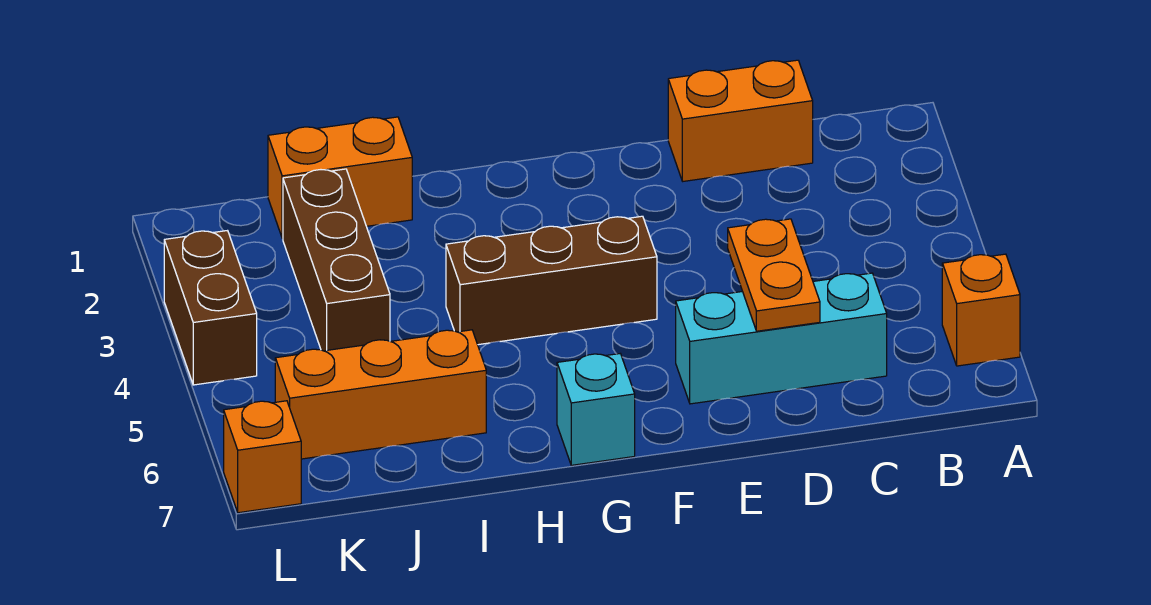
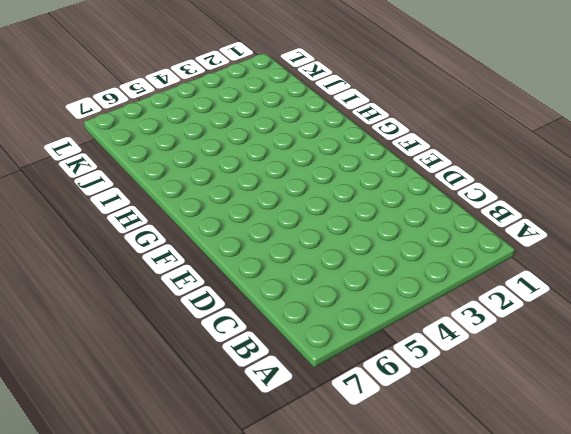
none -> orange brick A6 level 1
none -> orange brick C1:D1 level 1

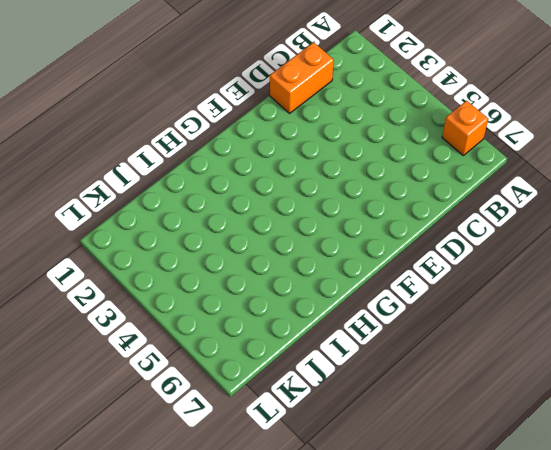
none -> cyan brick C6:E6 level 1
none -> brown brick F4:H4 level 1

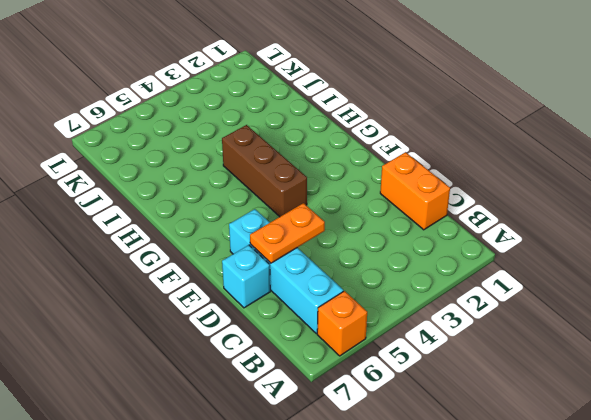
cyan brick B6:E6 level 1 -> cyan brick C6:E6 level 1
cyan brick D7 level 1 -> cyan brick G7 level 1
none -> orange brick I1:J1 level 1
none -> orange brick I6:K6 level 1

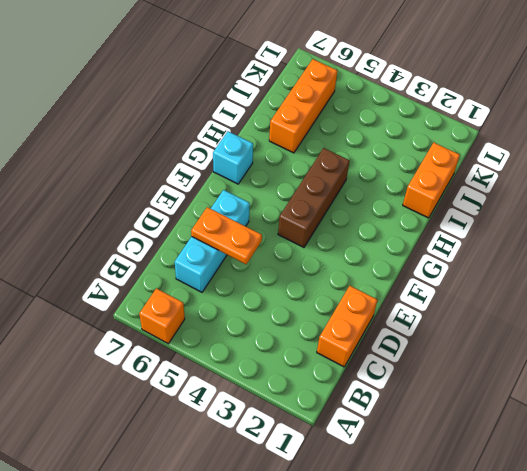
none -> brown brick J2:J4 level 1
none -> brown brick L3:L4 level 1

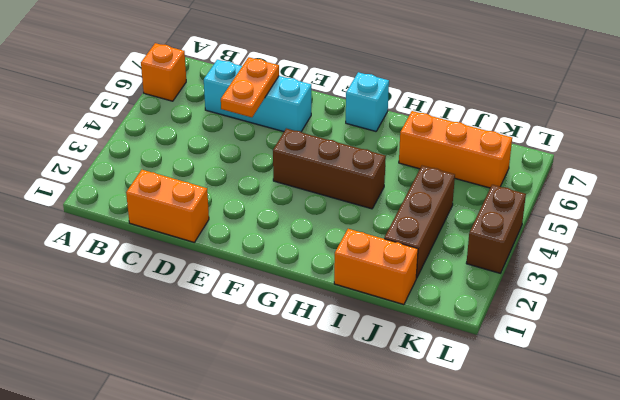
none -> orange brick L7 level 1

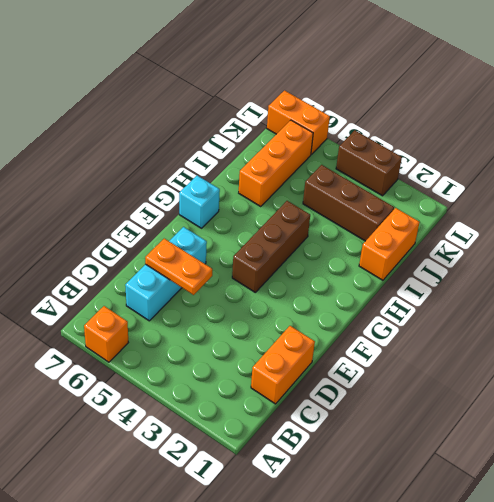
orange brick L6:L7 level 1 -> orange brick L7 level 1

